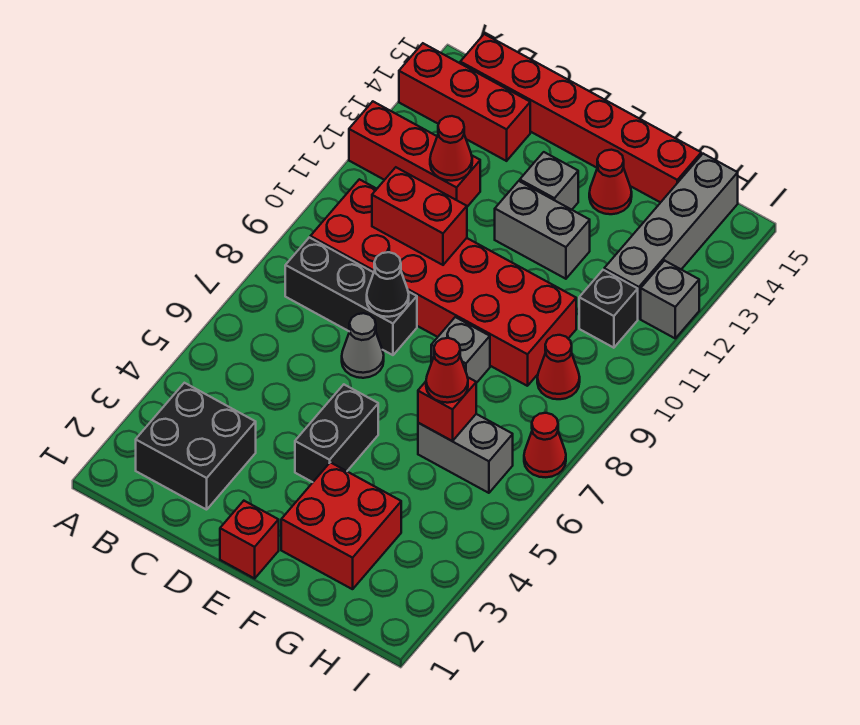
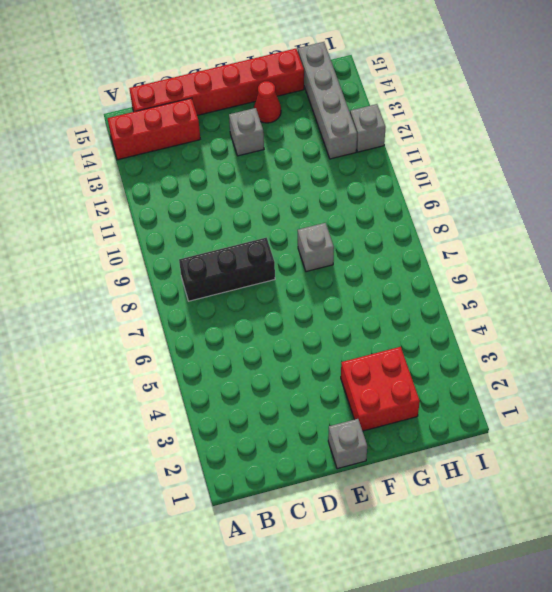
grey brick E1 level 1 -> red brick E1 level 1
none -> red brick A12:C12 level 1
none -> black brick B2:C3 level 1
none -> red brick B9:G10 level 1

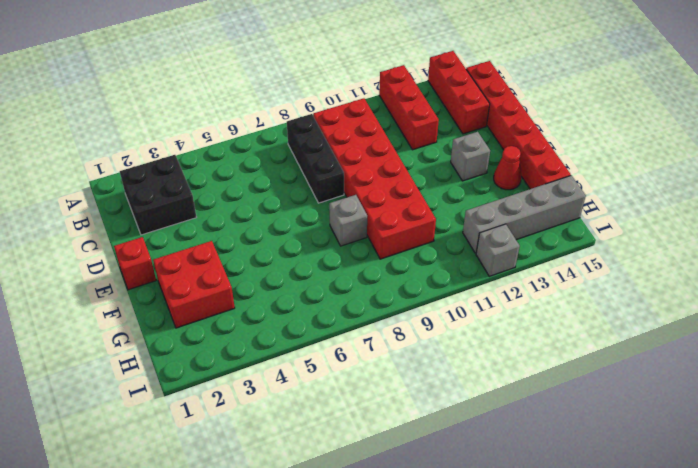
none -> grey cone D7 level 1
none -> black brick E4:E5 level 1
none -> grey brick E12:F12 level 1

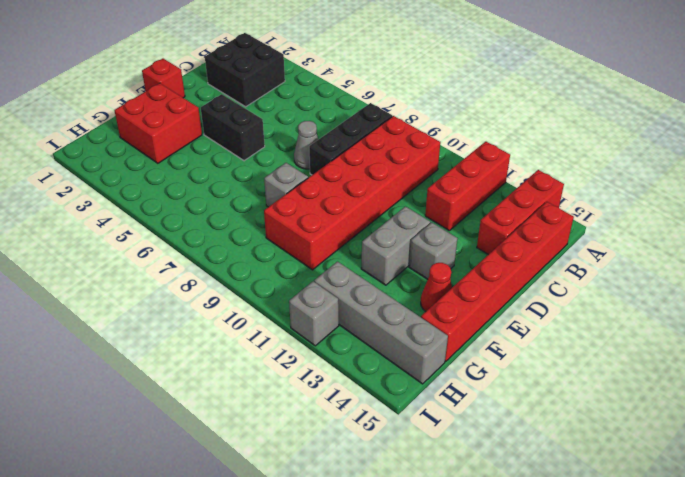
none -> grey brick G6:H6 level 1
none -> red cone H9 level 1
none -> black brick H11 level 1

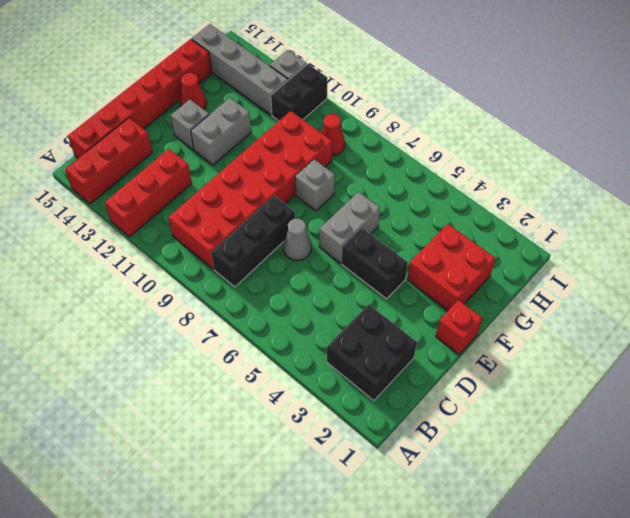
grey brick E6:F6 level 1 -> grey brick G6:H6 level 1
black brick H11:I11 level 1 -> black brick H11 level 1
none -> red cone I7 level 1
none -> red brick C10:D10 level 2
none -> red cone C12 level 2

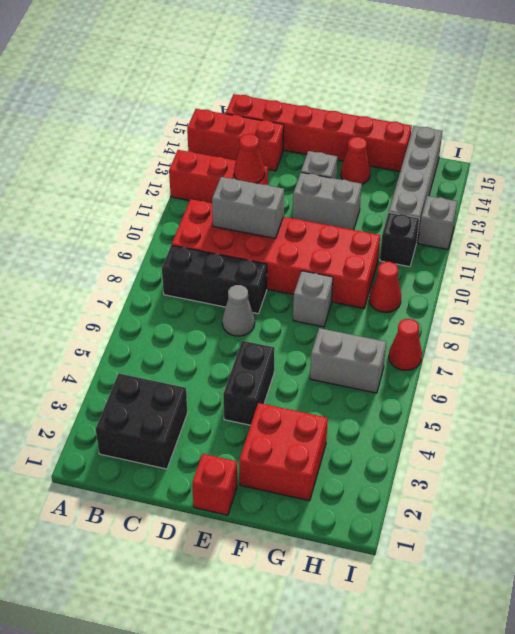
grey brick C10:D10 level 2 -> red brick C10:D10 level 2
none -> black cone D8 level 2
none -> red brick G6 level 2
none -> red cone G6 level 3

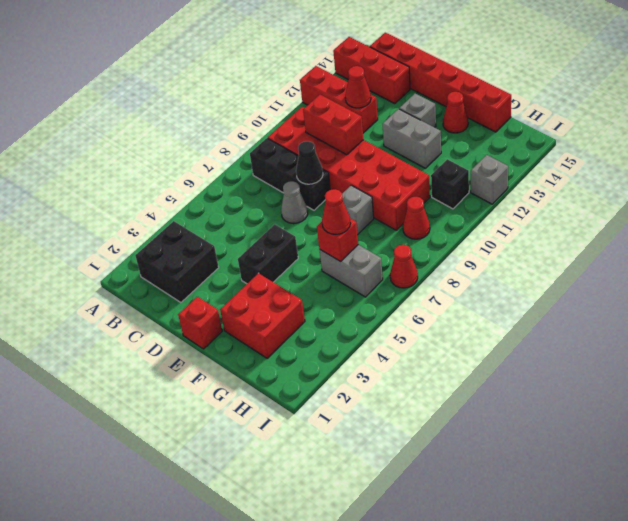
none -> grey brick H12:H15 level 1

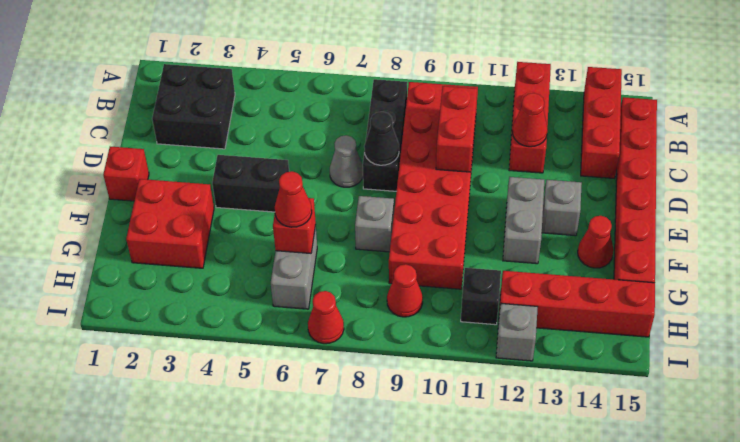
red brick H12:H15 level 1 -> grey brick H12:H15 level 1

